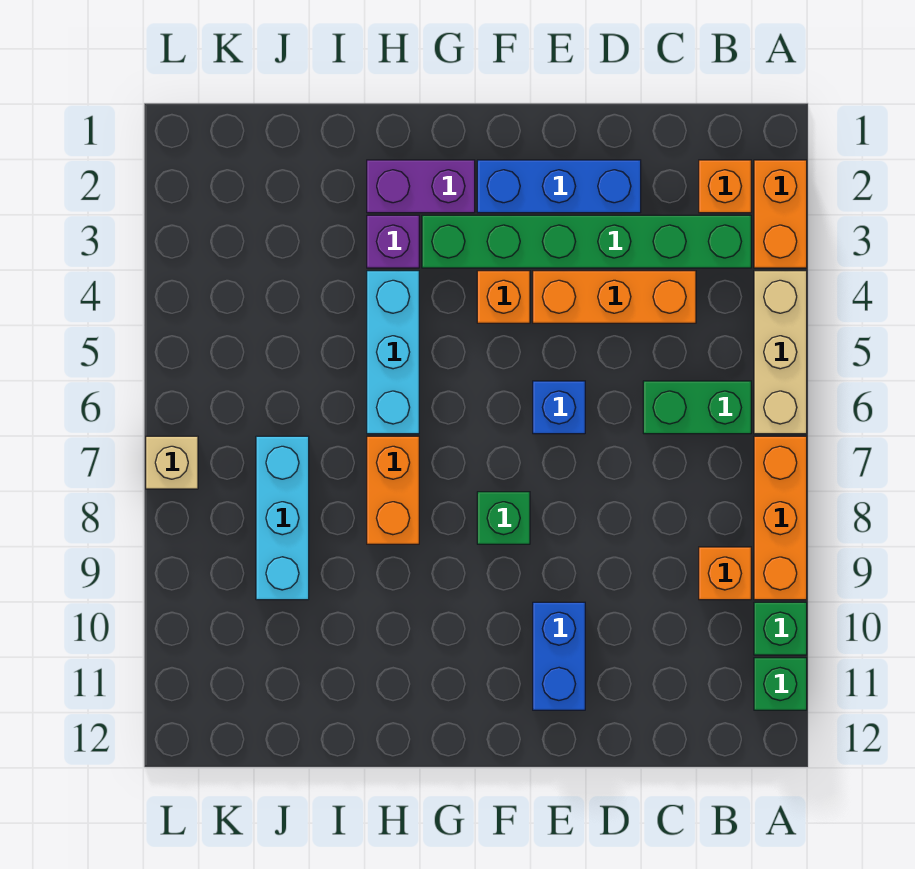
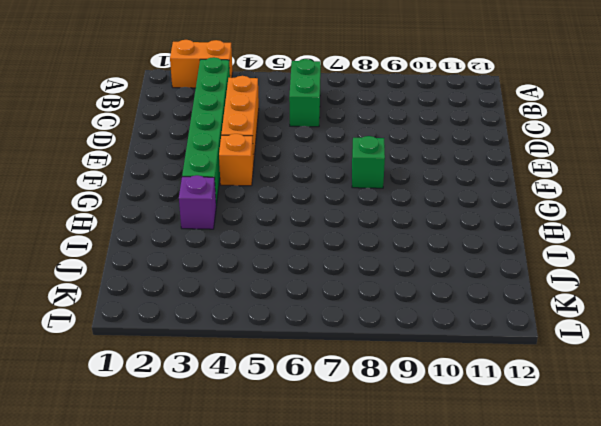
none -> tan brick A4:A6 level 1
none -> orange brick A7:A9 level 1
none -> green brick A10 level 1

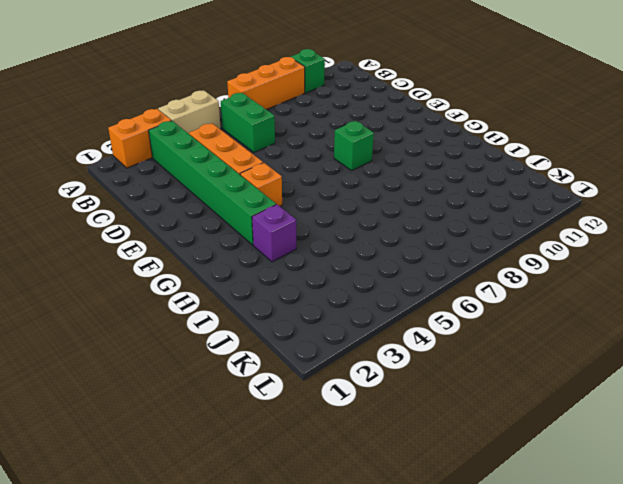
tan brick A4:A5 level 1 -> tan brick A4:A6 level 1
none -> green brick A11 level 1
none -> orange brick B2 level 1
none -> orange brick B9 level 1

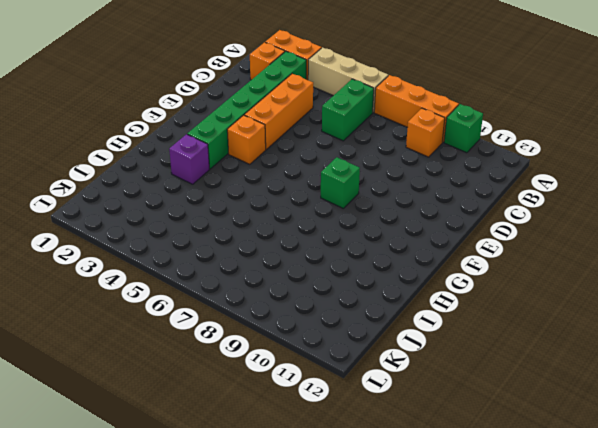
none -> green brick A11 level 1
none -> blue brick D2:F2 level 1
none -> blue brick E6 level 1

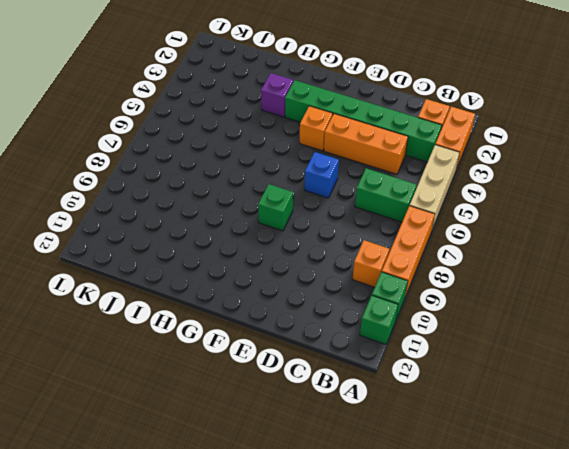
none -> blue brick D2:F2 level 1
none -> blue brick E10:E11 level 1
none -> purple brick G2:H2 level 1

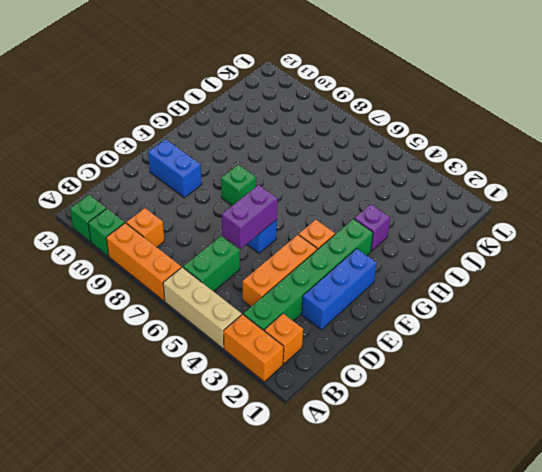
purple brick D6:E6 level 2 -> purple brick G2:H2 level 1
none -> cyan brick H4:H6 level 1
none -> orange brick H7:H8 level 1
none -> cyan brick J7:J9 level 1

